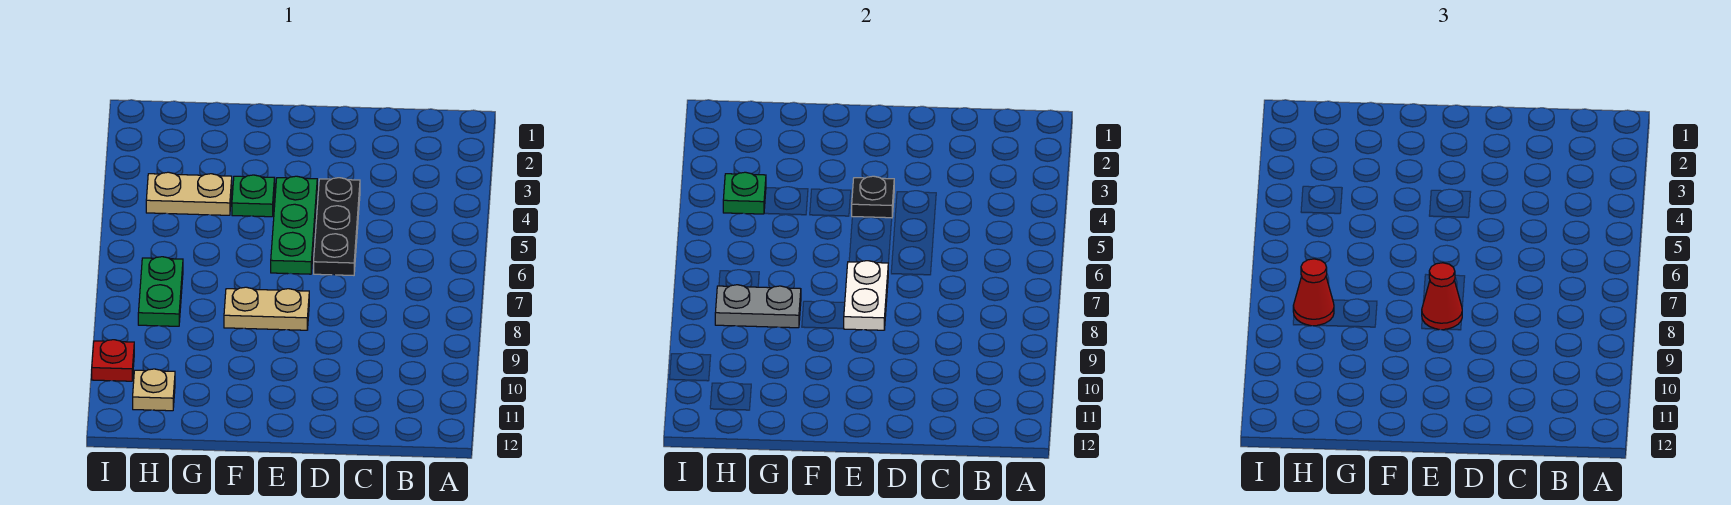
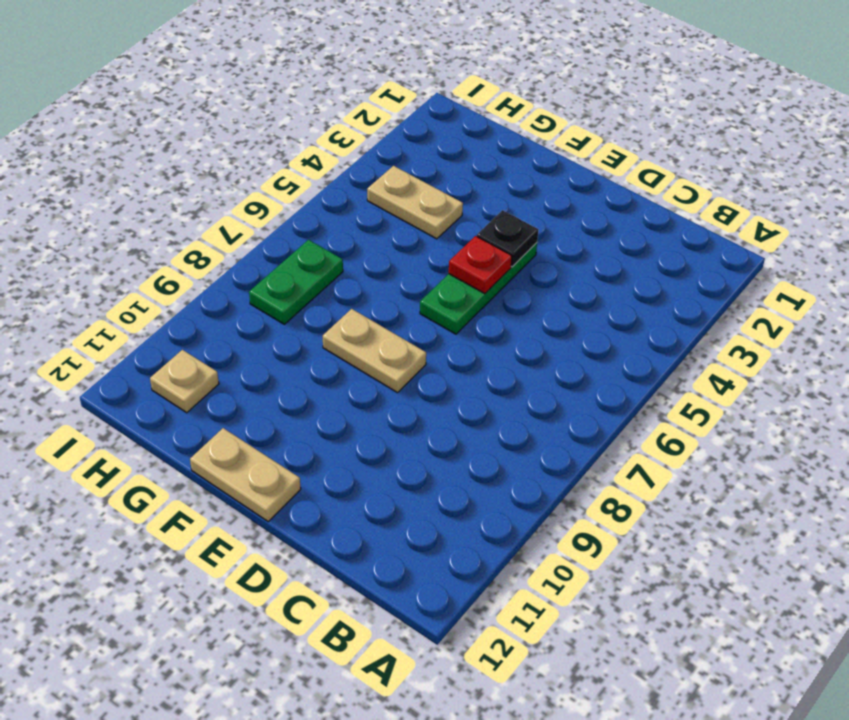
red plate E5 level 2 -> red plate I10 level 1
tan plate E12:F12 level 1 -> none
none -> black plate D4:D6 level 1
none -> green plate F4 level 1
none -> white plate E7:E8 level 2

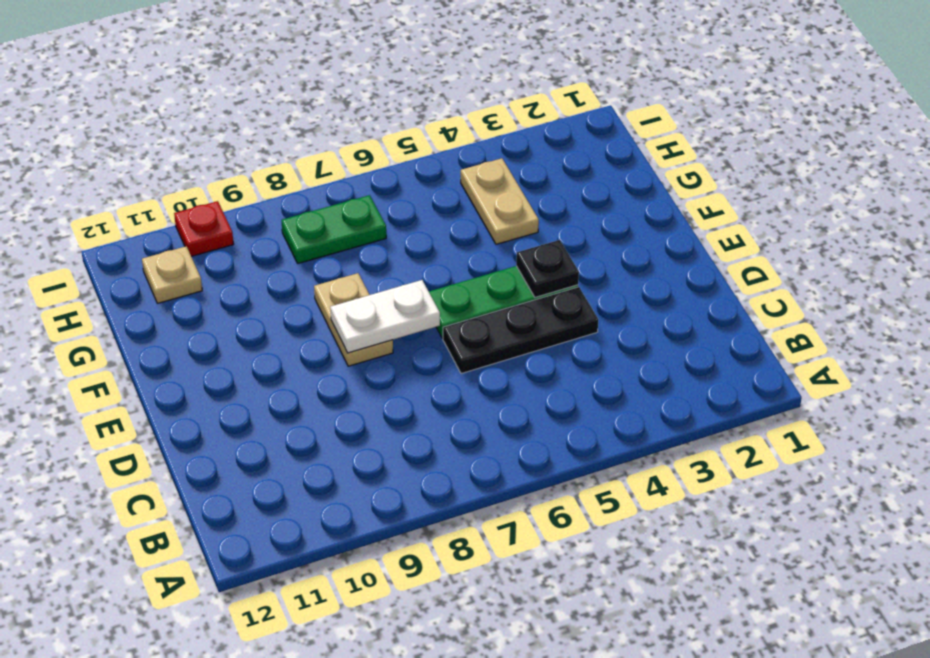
none -> green plate F4 level 1
none -> grey plate G8:H8 level 2
none -> green plate H4 level 2

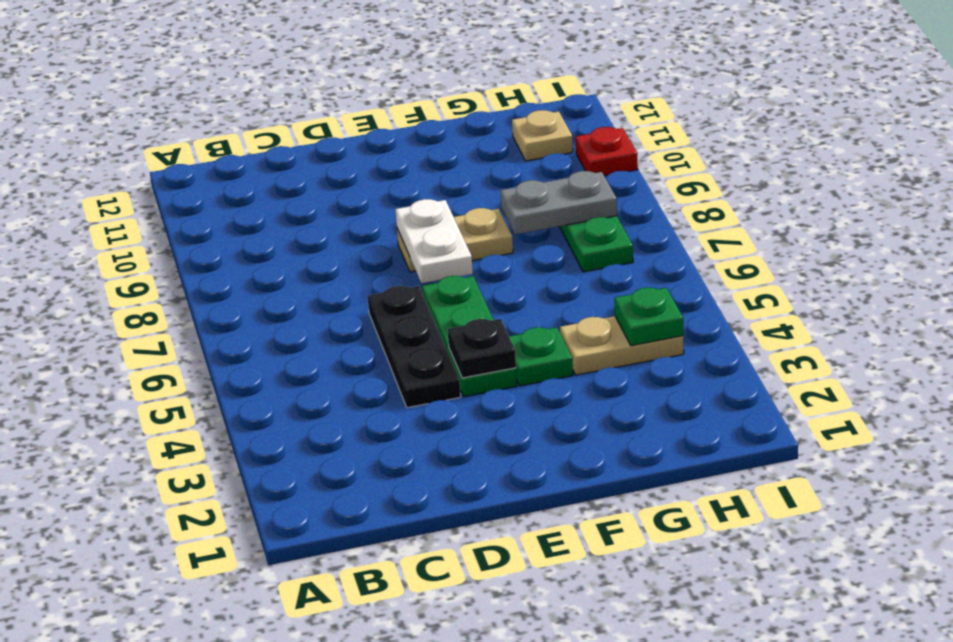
none -> red cone E8 level 3
none -> red cone H8 level 3

